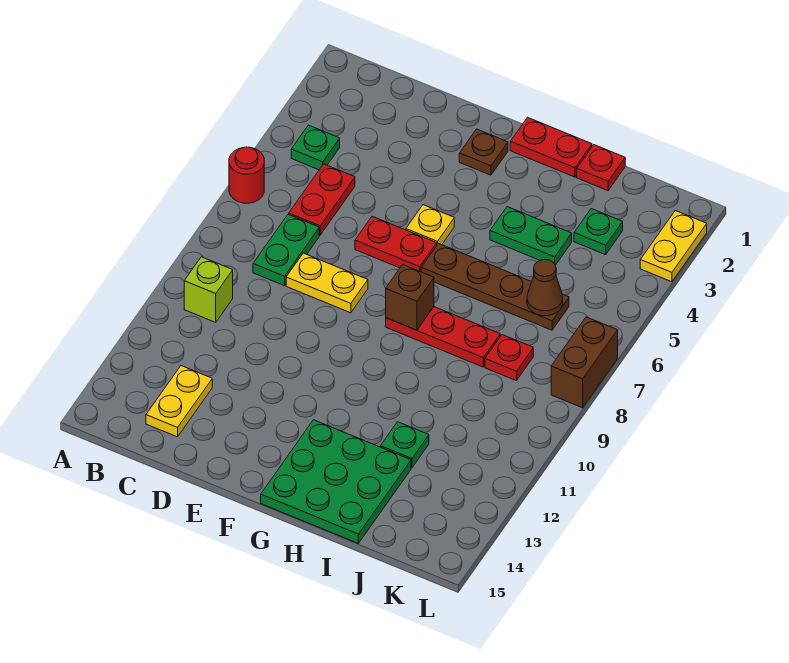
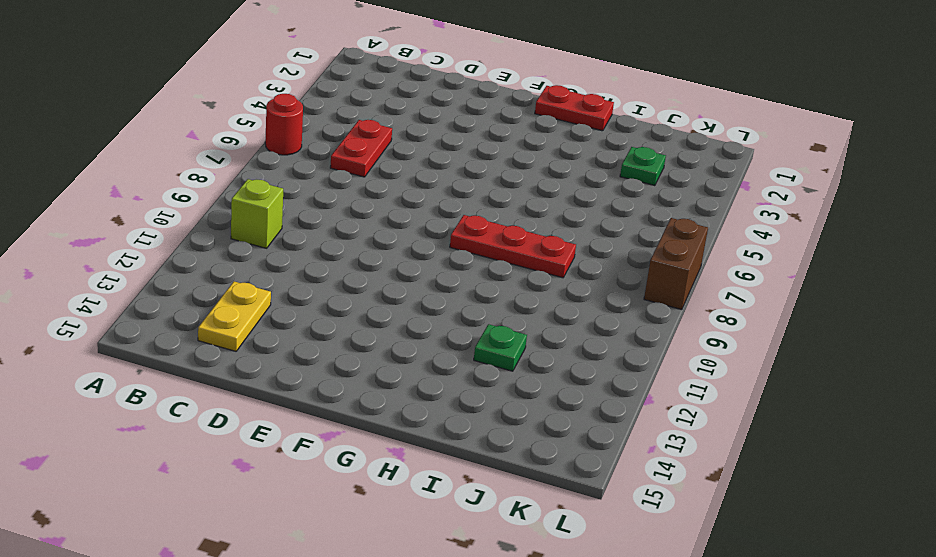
none -> green plate B4 level 1
none -> green plate C7:C8 level 1
none -> yellow plate D8:E8 level 1

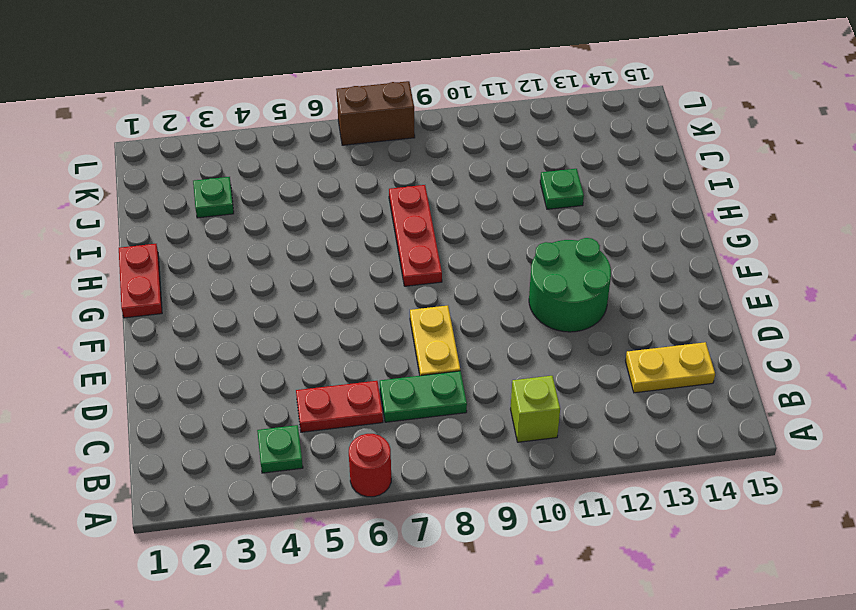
green round brick E11:F12 level 1 -> none
none -> red plate E6:F6 level 1
none -> brown plate F2 level 1
none -> yellow plate F5 level 1

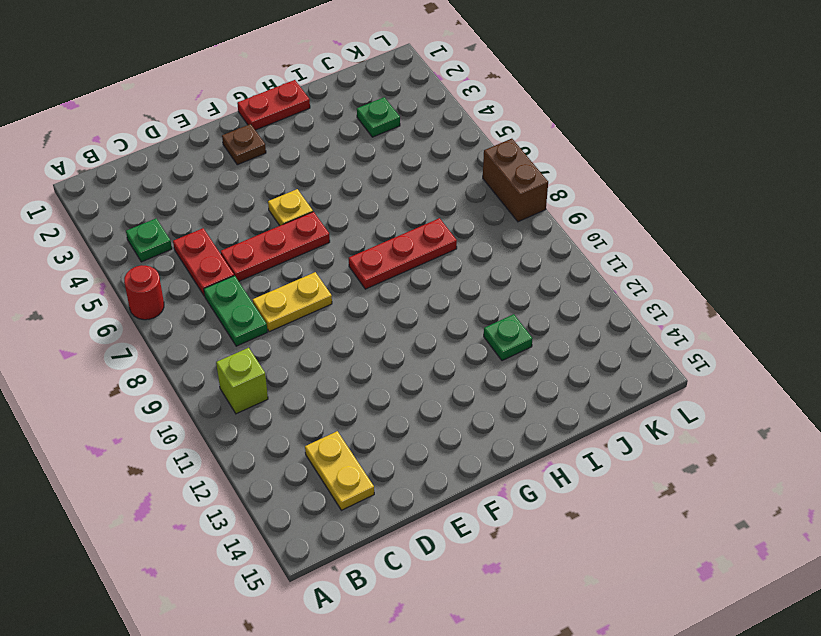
red plate D6:F6 level 1 -> red plate E6:F6 level 1
none -> brown plate G6:J6 level 1
none -> green plate G13:I15 level 1
none -> green plate H4:I4 level 1

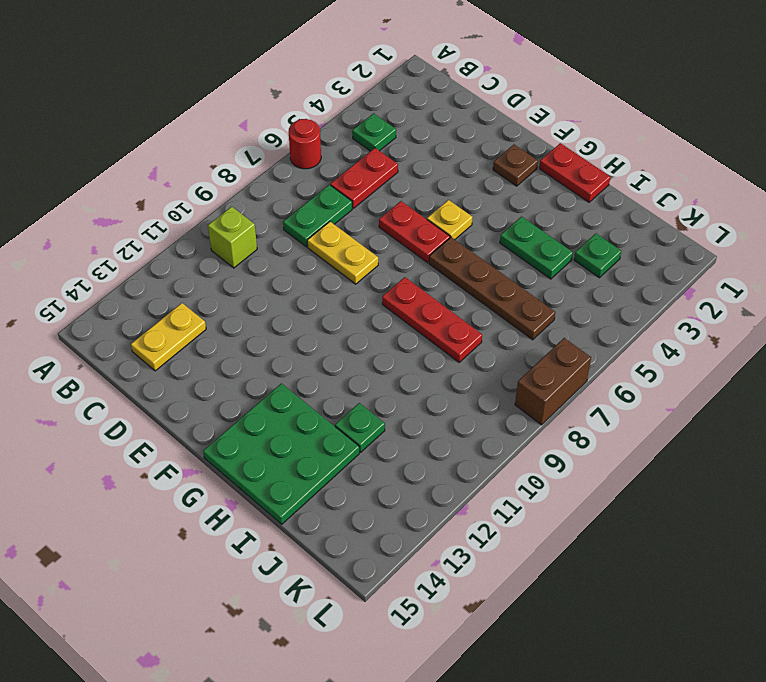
none -> red plate I1 level 1
none -> red plate J8 level 1
none -> yellow plate L2:L3 level 1

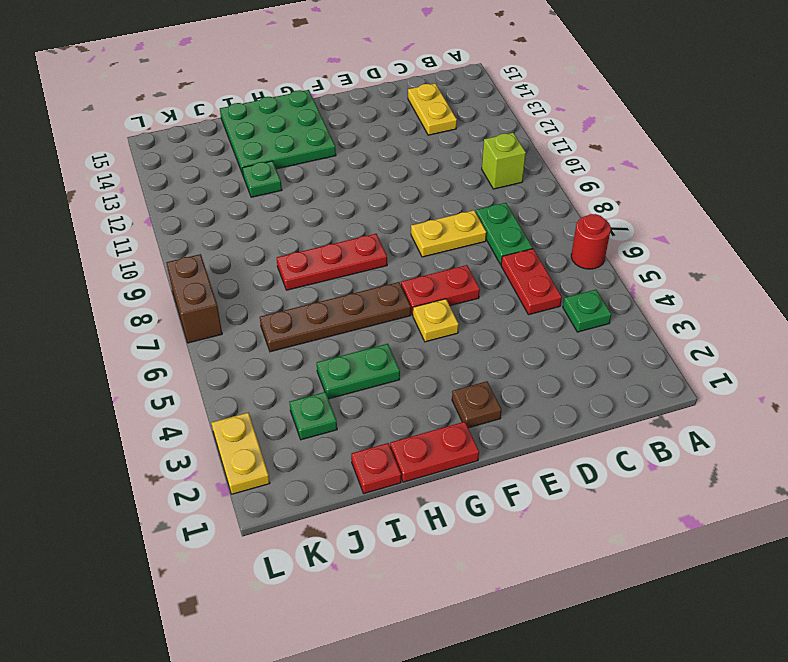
none -> red plate J8 level 1
none -> brown brick G8 level 2
none -> brown cone J6 level 2

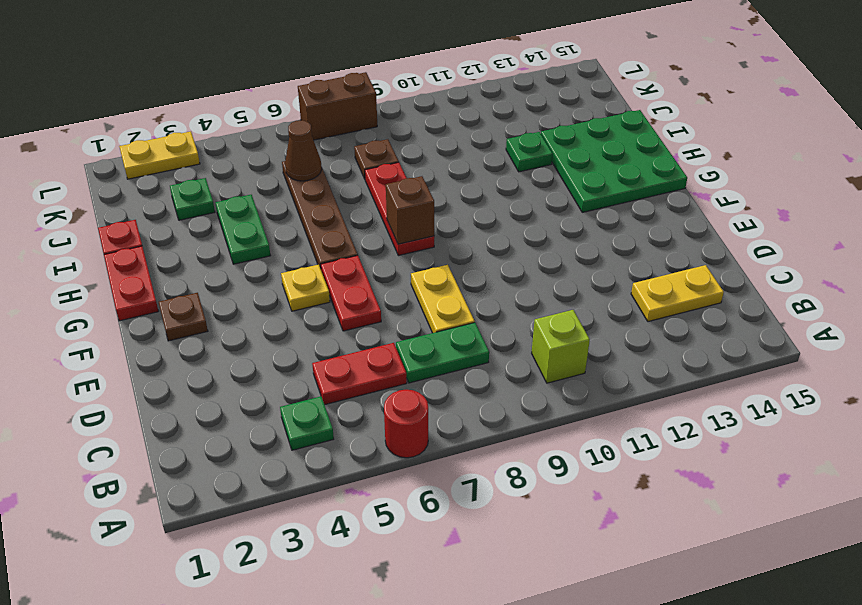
brown plate J8 level 1 -> red plate J8 level 1

